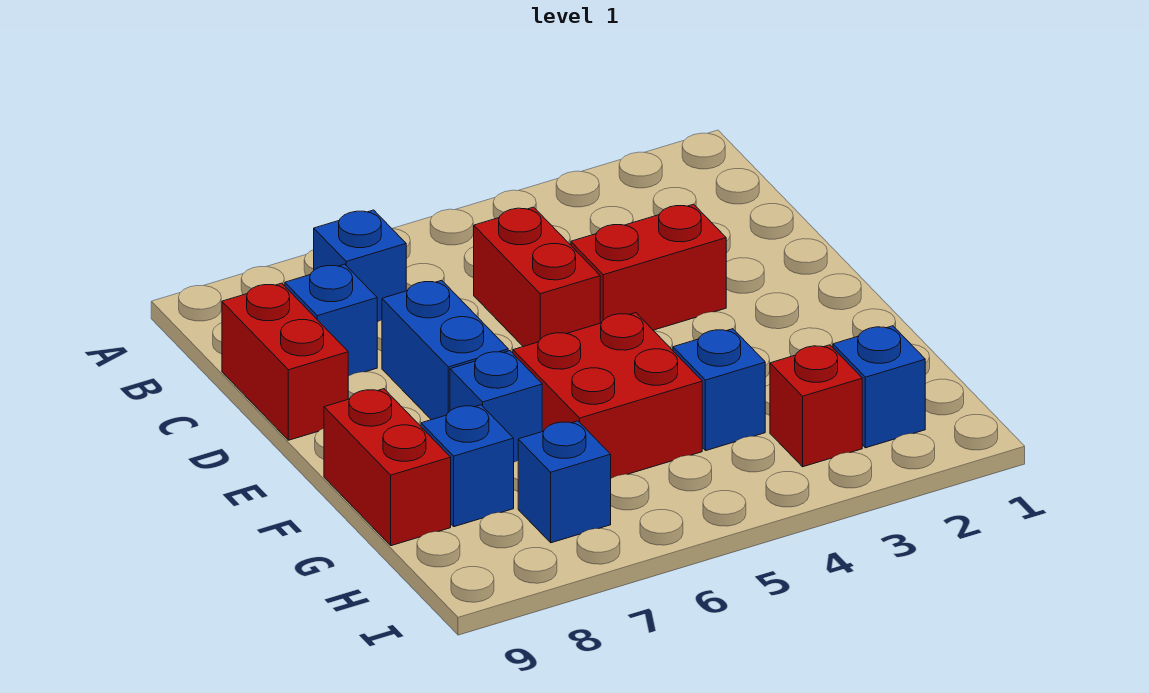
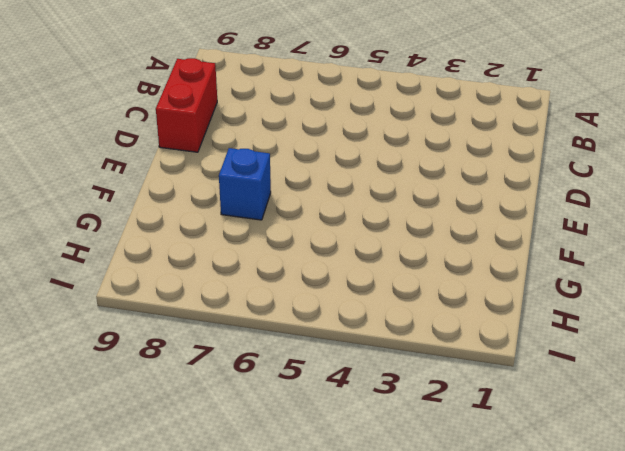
none -> blue brick B7 level 1
none -> red brick C5:D5 level 1
none -> blue brick C8 level 1

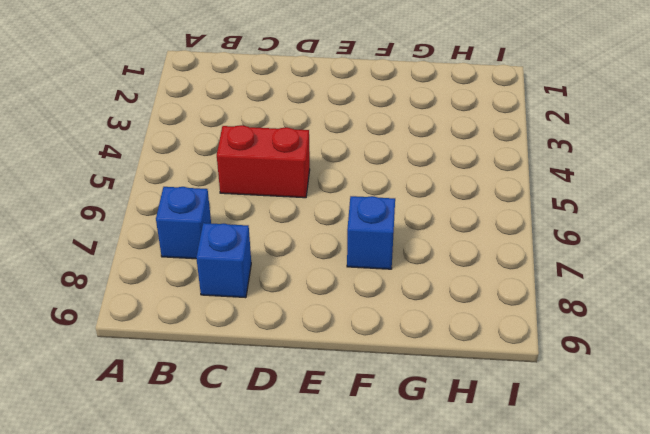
none -> red brick C9:D9 level 1
none -> red brick D3:D4 level 1
none -> blue brick D7:E7 level 1

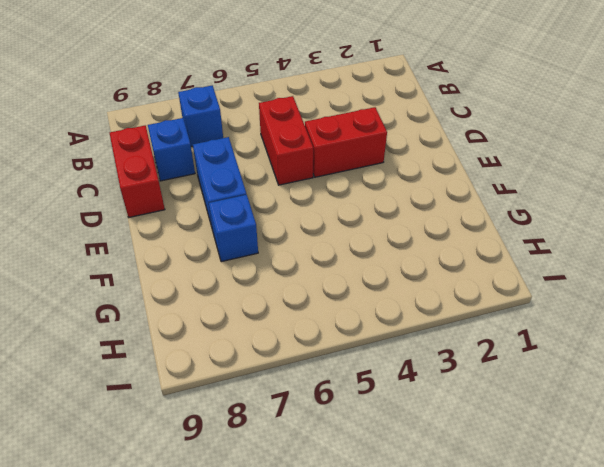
none -> red brick F5:G6 level 1
none -> red brick F9:G9 level 1
none -> blue brick G4 level 1

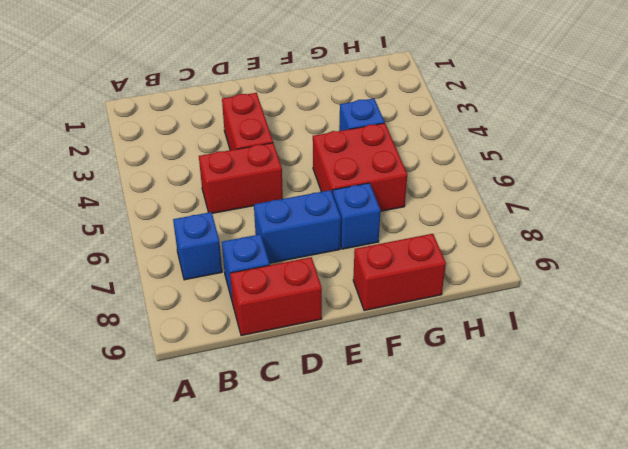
none -> blue brick G8 level 1
none -> blue brick H2 level 1
none -> red brick H3 level 1

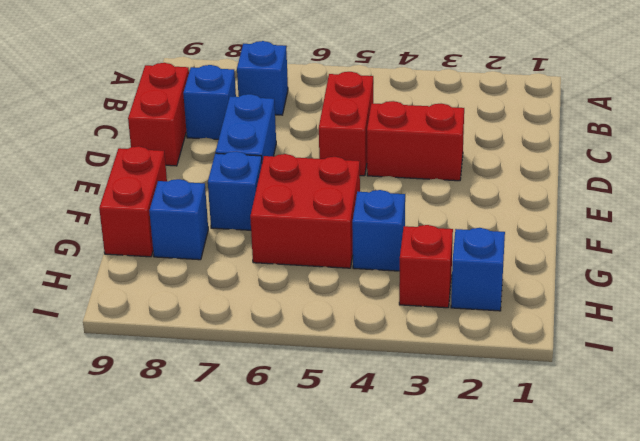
none -> blue brick H7 level 1

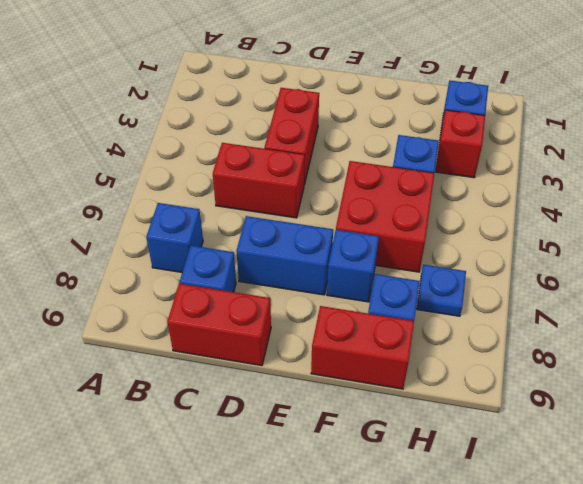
blue plate H7 level 1 -> blue brick H7 level 1

